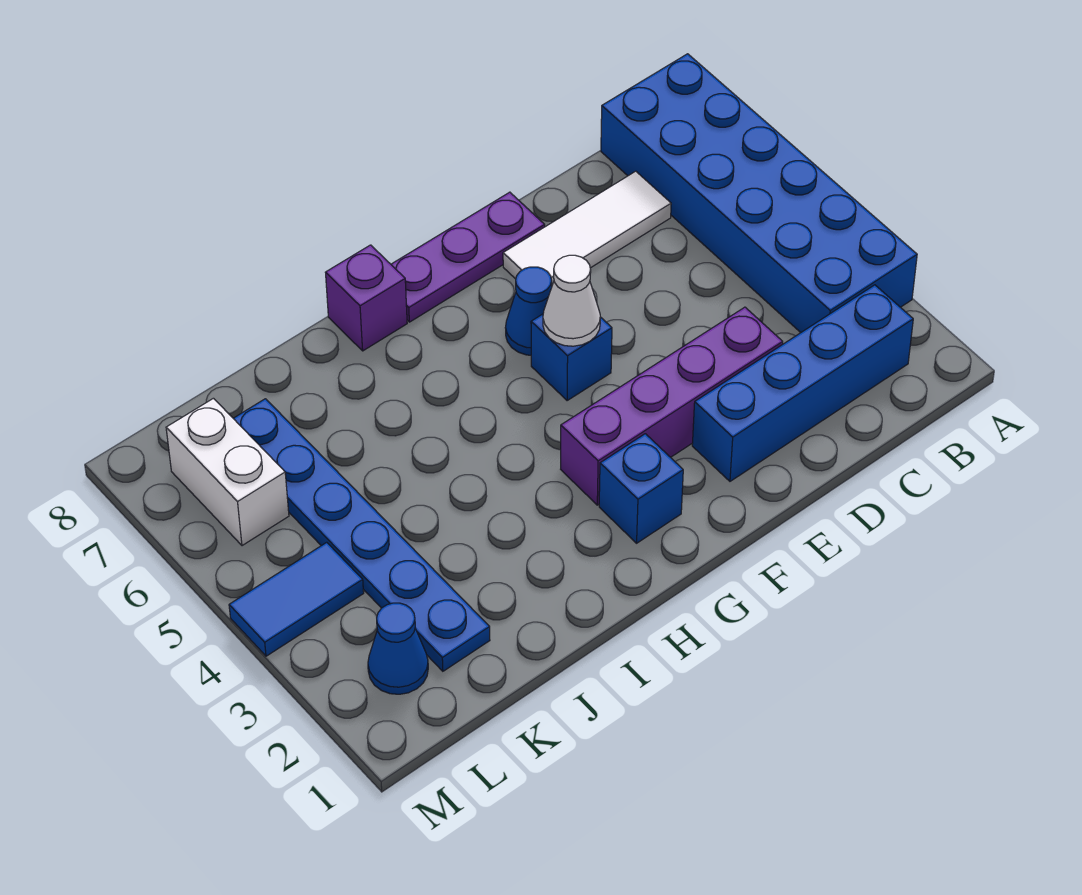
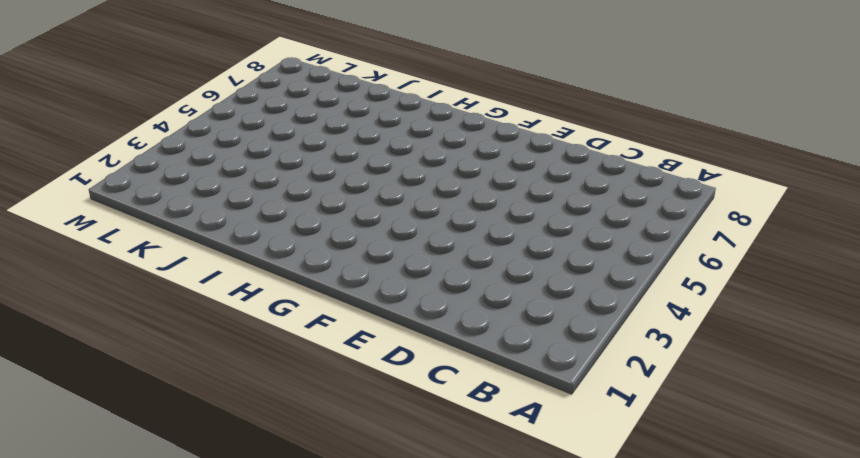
none -> blue brick A3:B8 level 1
none -> blue brick B2:E2 level 1
none -> white tile C7:E7 level 1

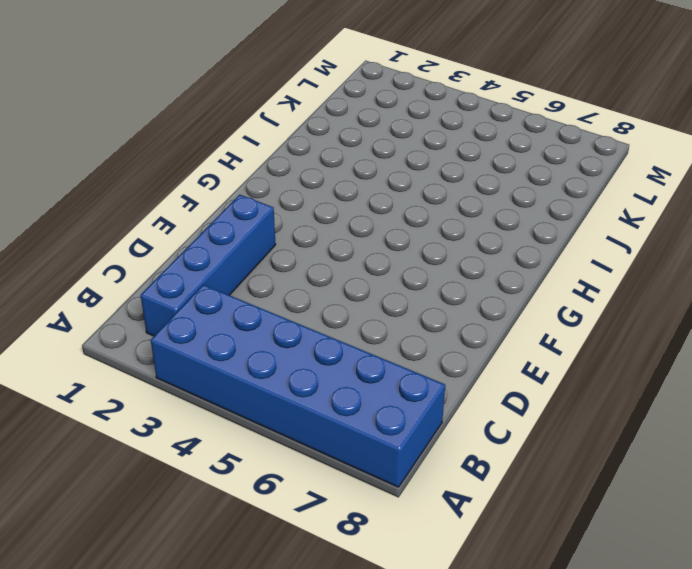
none -> white tile C7:E7 level 1
none -> purple brick D3:G3 level 1
none -> purple plate E8:G8 level 1

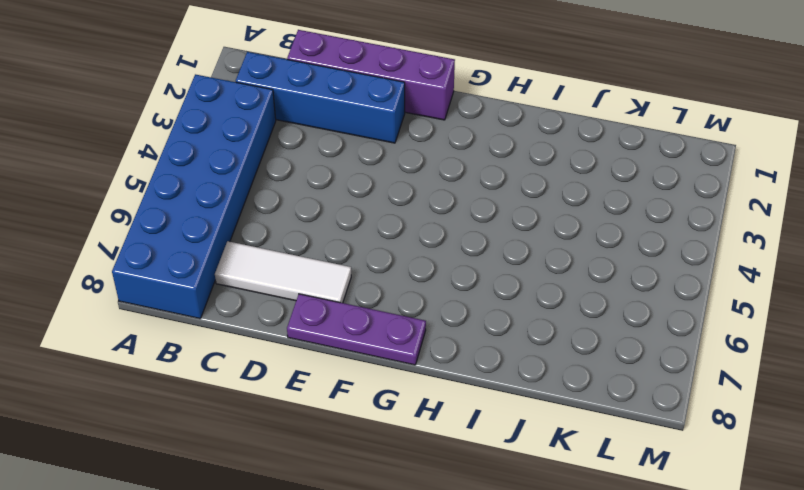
purple brick C1:F1 level 1 -> purple brick D3:G3 level 1
none -> blue brick F5 level 1
none -> blue cone F6 level 1
none -> blue brick G2 level 1

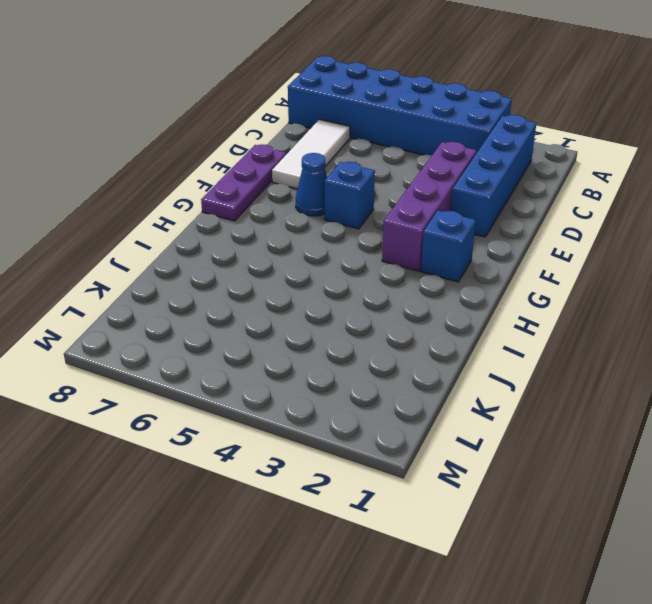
none -> purple brick H8 level 1
none -> blue plate K2:K7 level 1
none -> blue cone L2 level 1

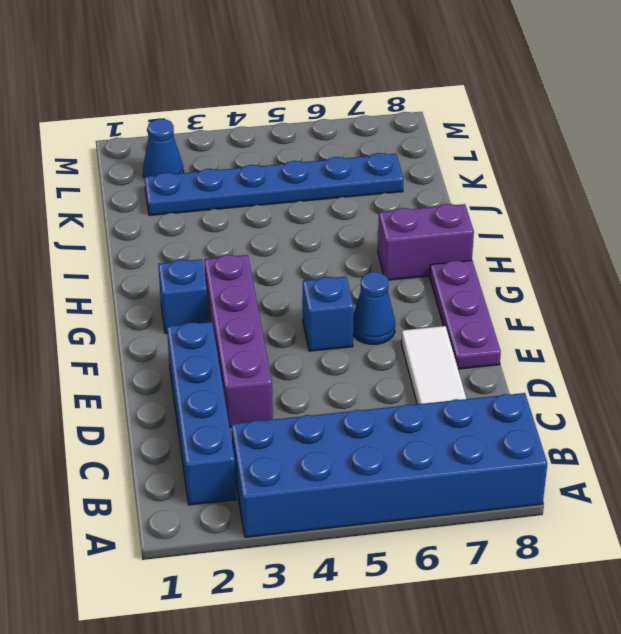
purple brick H7:H8 level 1 -> purple brick H8 level 1
none -> blue tile L4:M4 level 1
none -> white brick L6:L7 level 1
none -> white cone F5 level 2

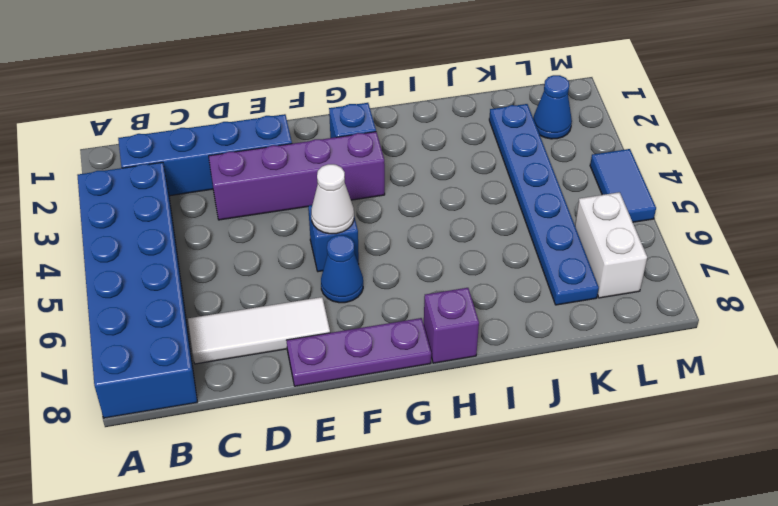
blue tile M4:M5 level 1 -> blue tile L4:M4 level 1

